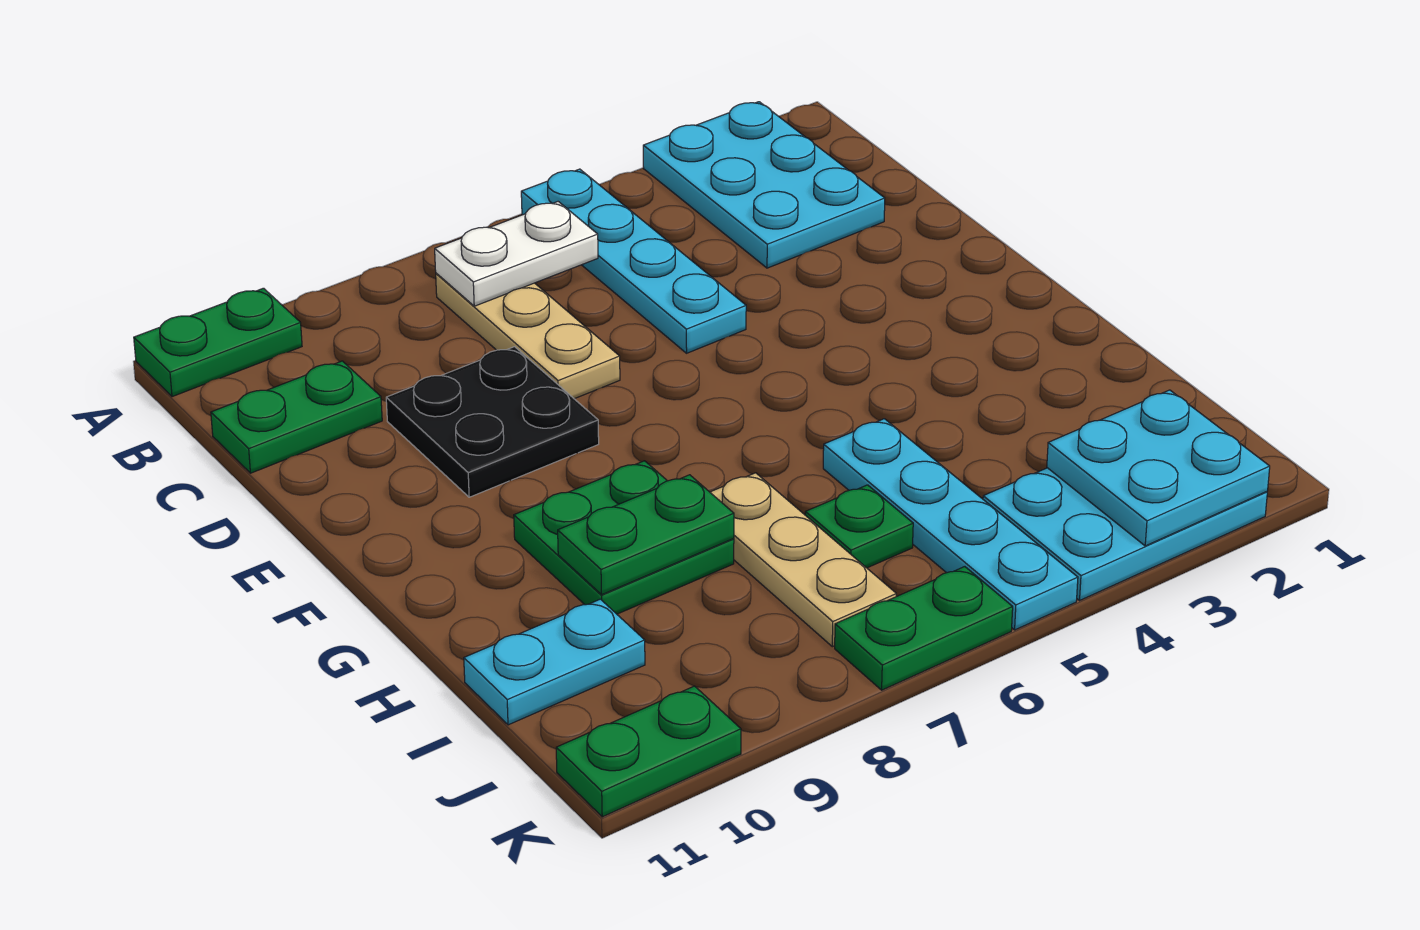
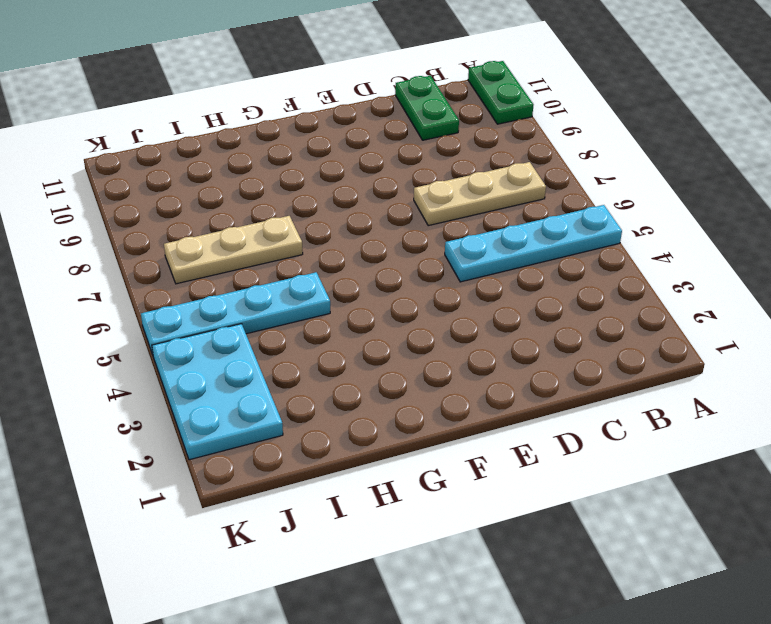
none -> cyan plate A2:C3 level 1
none -> black plate D8:E9 level 1
none -> green plate G8:H9 level 1

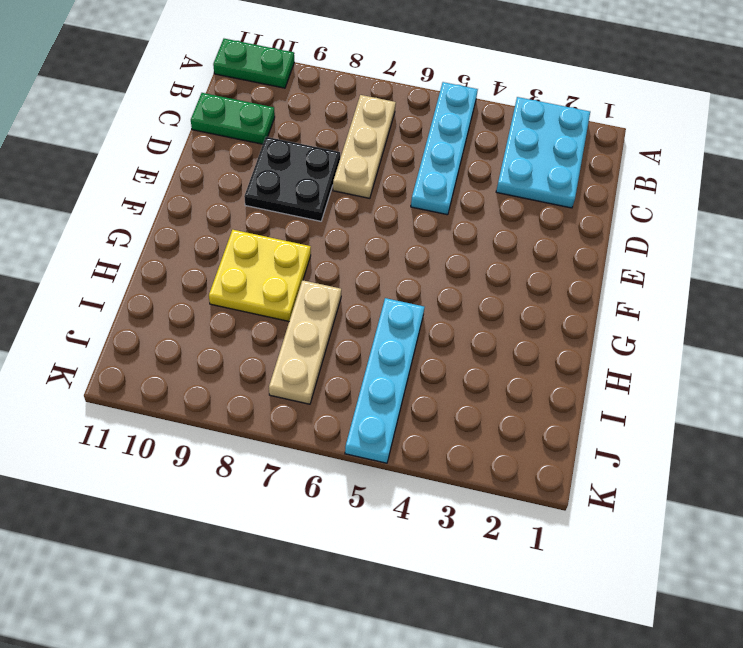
yellow plate G8:H9 level 1 -> green plate G8:H9 level 1
none -> green plate I6 level 1
none -> cyan plate I10:I11 level 1
none -> cyan plate J2:K4 level 1

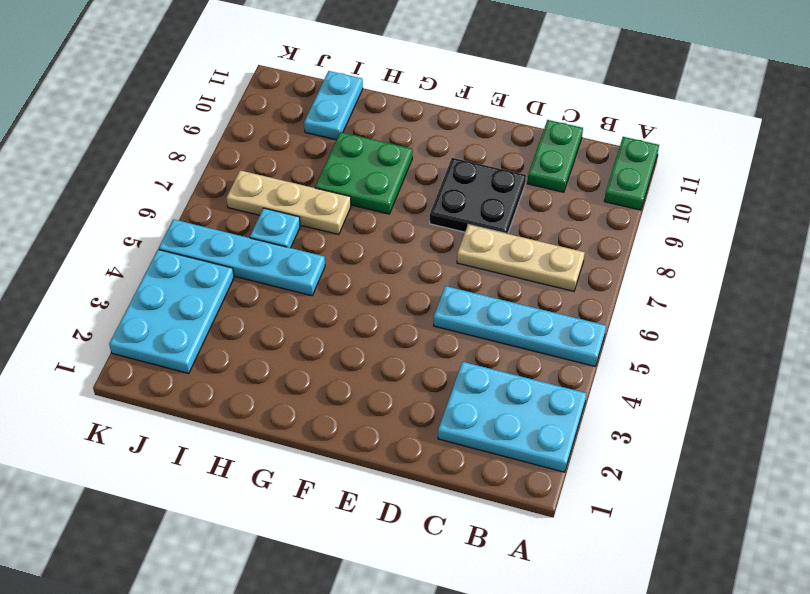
cyan plate I6 level 1 -> green plate I6 level 1
none -> green plate K6:K7 level 1
none -> green plate K10:K11 level 1
none -> white plate B6:B7 level 2

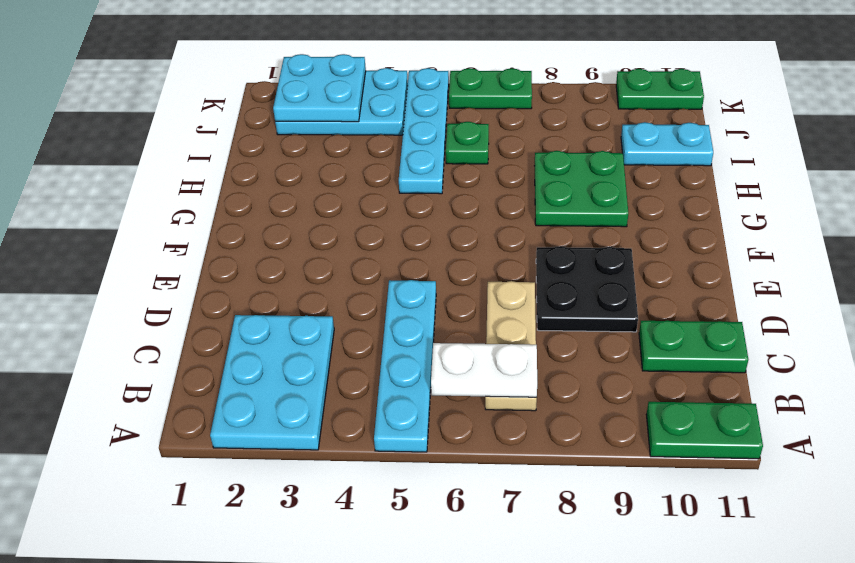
none -> tan plate H7:J7 level 1
none -> green plate H8:H9 level 2

